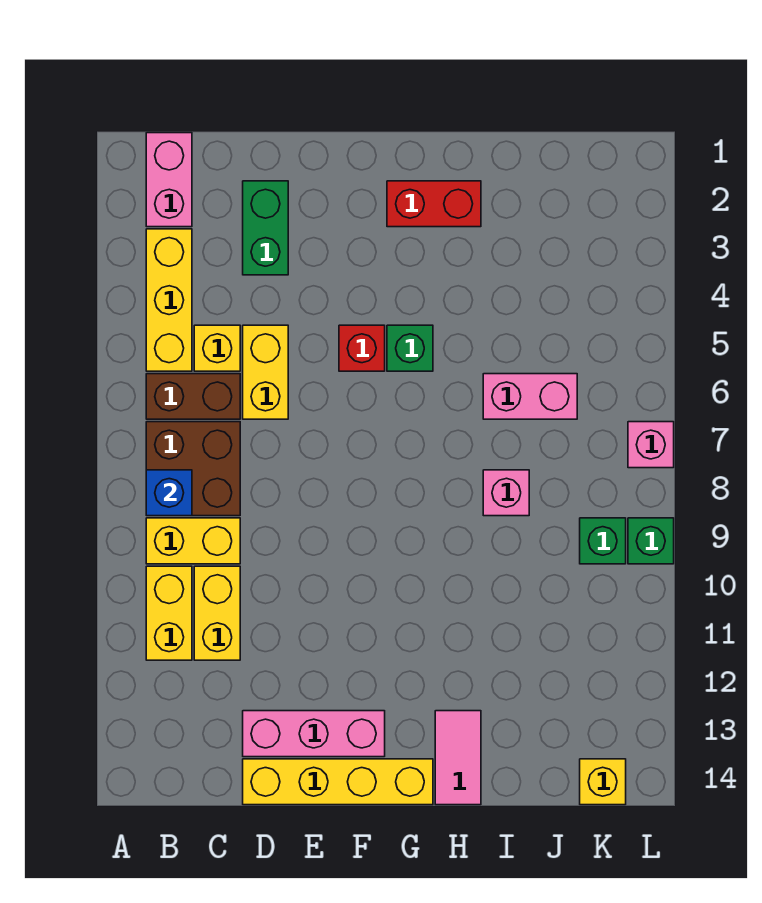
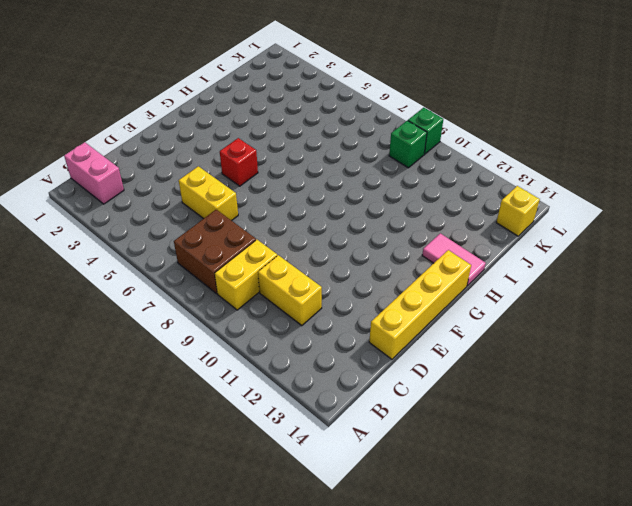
none -> yellow brick B3:B5 level 1
none -> brown brick B6:C6 level 1
none -> yellow brick B10:B11 level 1

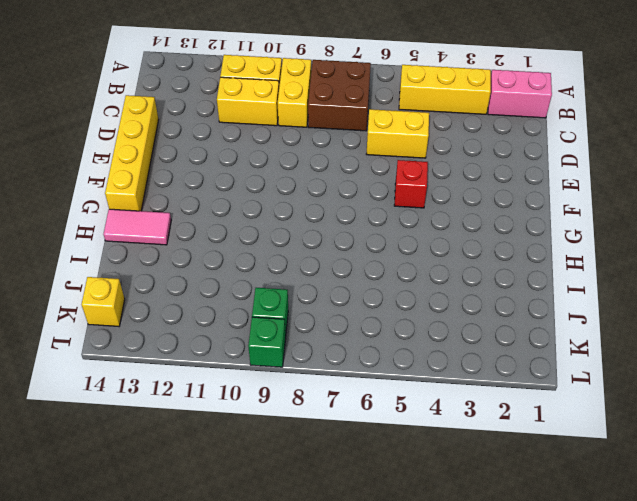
none -> brown brick B6:C6 level 1
none -> yellow brick C5 level 1
none -> green brick D2:D3 level 1

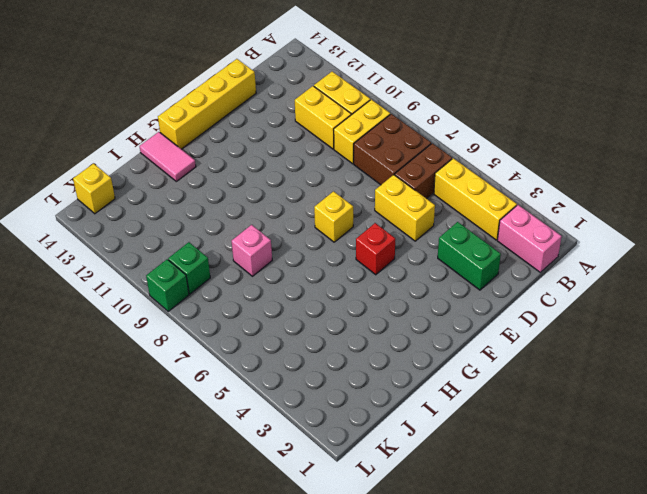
yellow brick F7 level 1 -> yellow brick C5 level 1
none -> pink brick D13:F13 level 1
none -> red brick G2:H2 level 1
none -> green brick G5 level 1

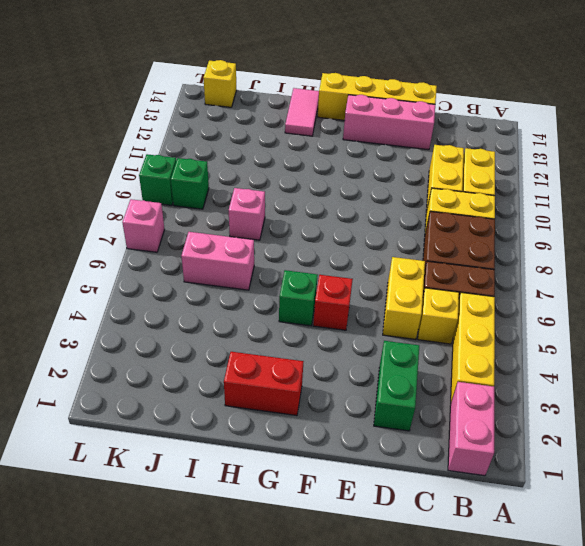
none -> blue brick B8 level 2

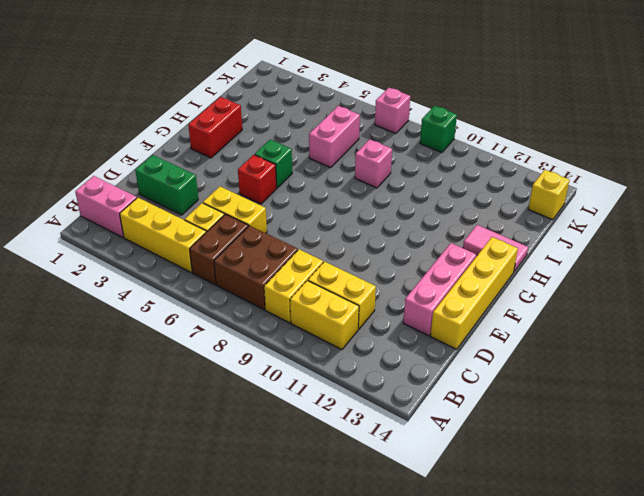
none -> green brick K9 level 1
none -> blue brick B8 level 2

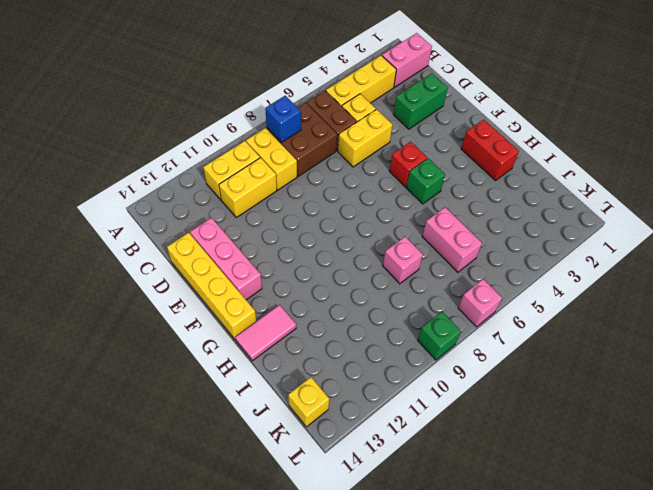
none -> green brick K9 level 1

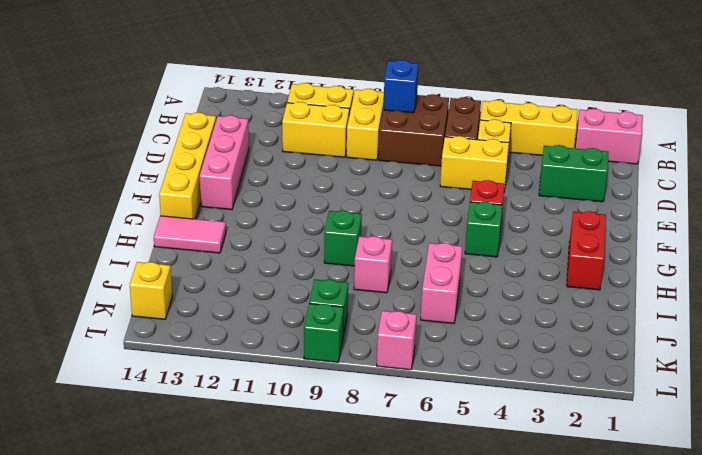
green brick H9 level 1 -> none

